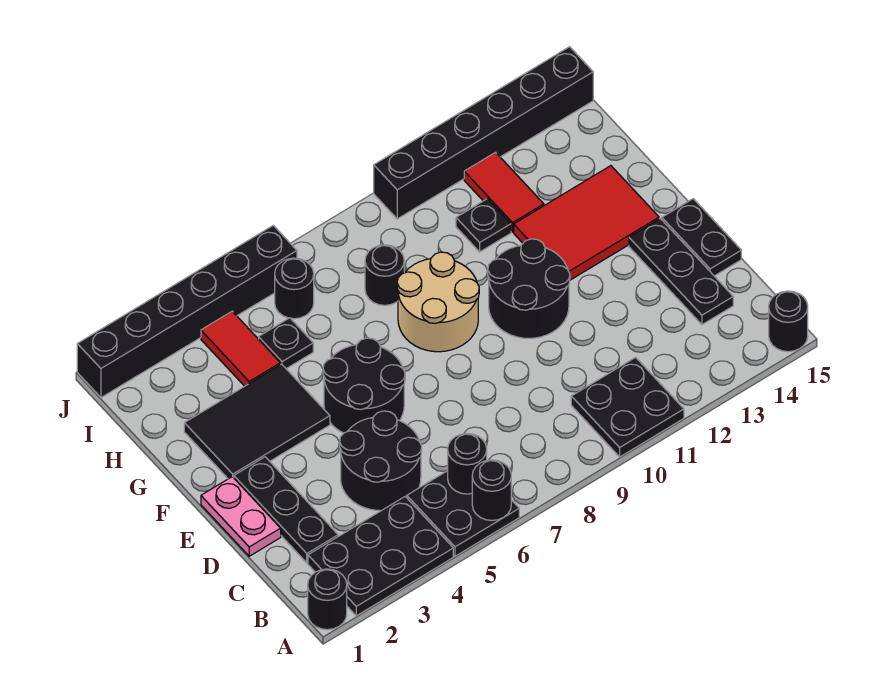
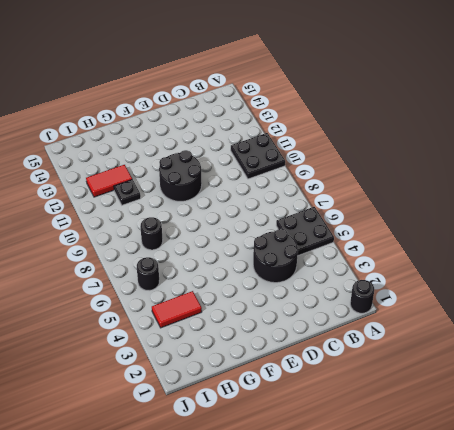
none -> black plate A2:B4 level 1
none -> black round brick A15 level 1
none -> black plate C2:E2 level 1

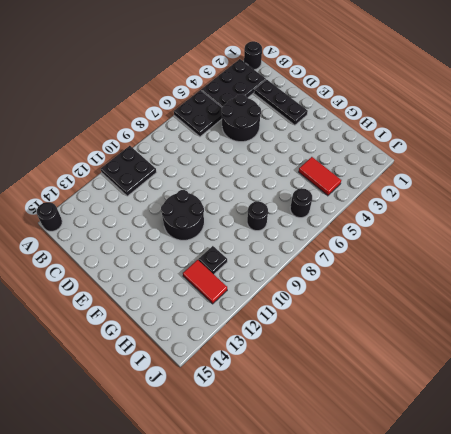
none -> black plate C14:E14 level 1
none -> pink plate D1:E1 level 1
none -> black plate D15:E15 level 1

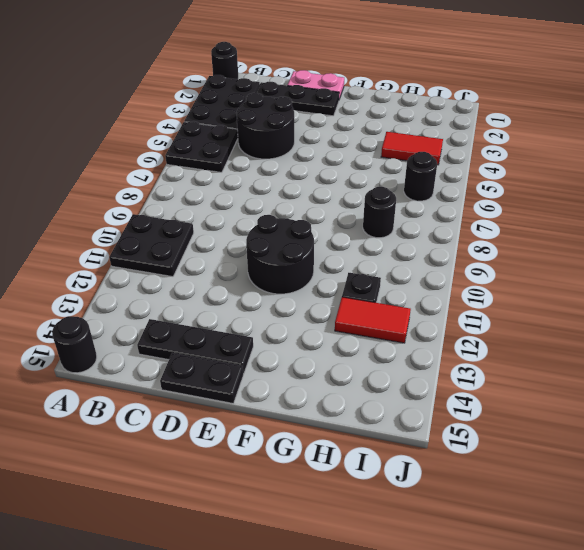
none -> black round brick E5:F6 level 1
none -> black tile F2:G4 level 1
none -> tan round brick F8:G9 level 1

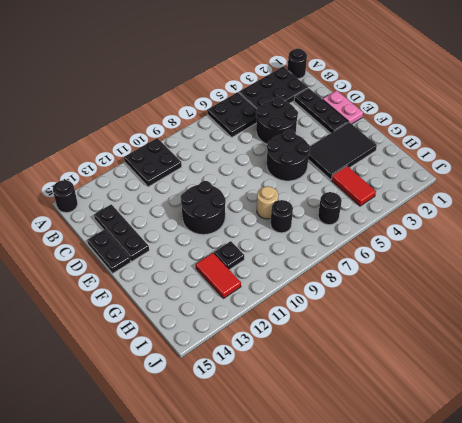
tan round brick G8 level 1 -> tan round brick F8:G9 level 1
none -> red tile F12:G14 level 1
none -> black plate H5 level 1
none -> black brick J1:J6 level 1

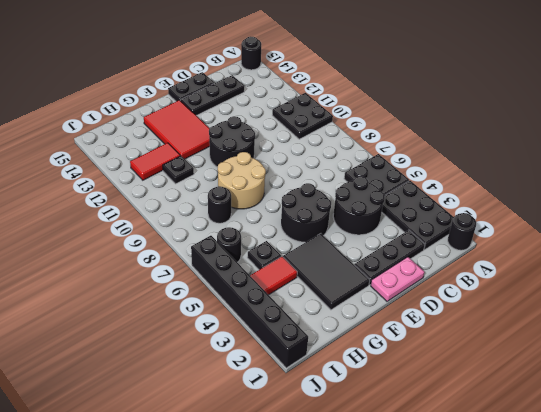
none -> black brick J10:J15 level 1
none -> black round brick A6 level 2
none -> black round brick B6 level 2

